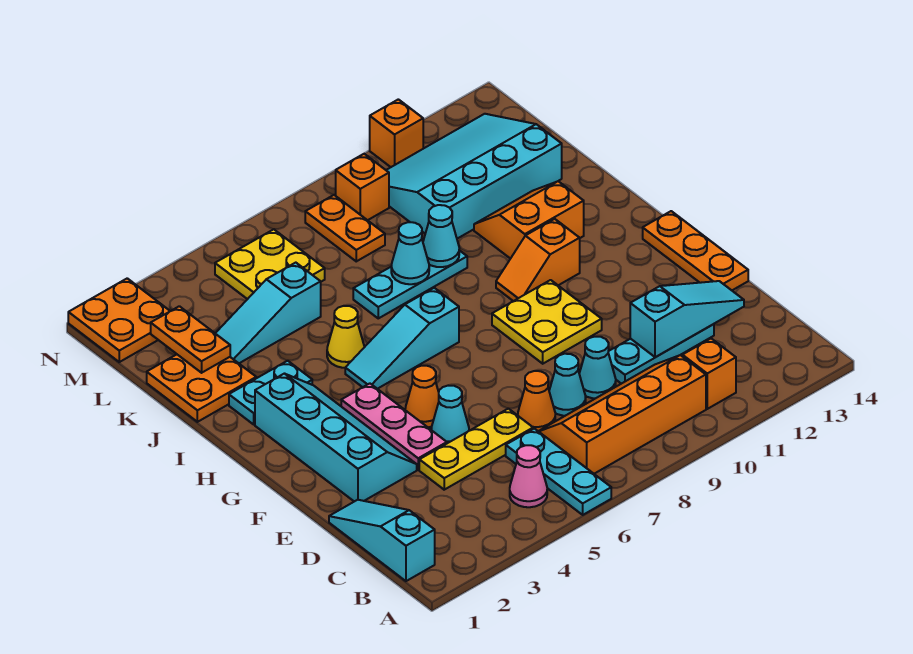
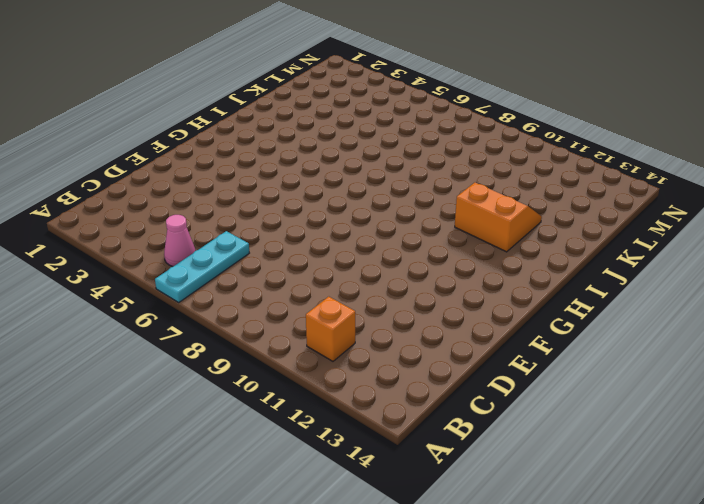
none -> cyan slope B1:D1 level 1 top B
none -> orange slope B7:C10 level 1 top B
none -> yellow plate D4:D6 level 1
none -> orange cone D7 level 1

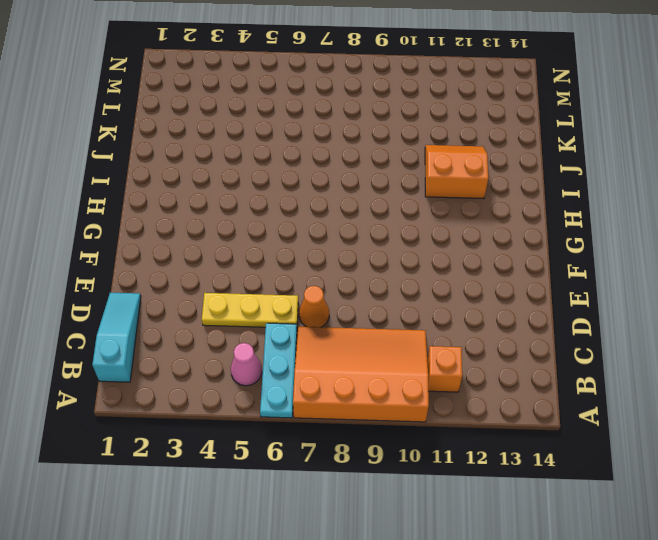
orange slope A7:C10 level 1 top A -> orange slope B7:C10 level 1 top B
none -> cyan cone D8 level 1
none -> cyan cone D9 level 1
none -> cyan plate D10:D12 level 1
none -> cyan slope E2:H3 level 1 top 2

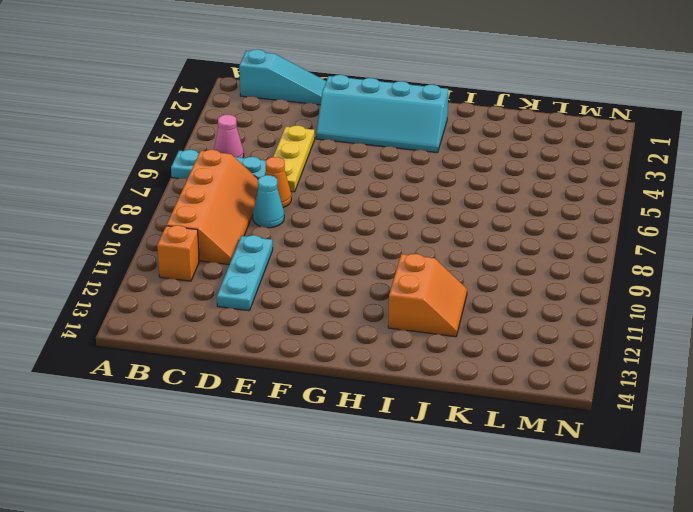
none -> cyan cone D9 level 1
none -> pink plate E4:G4 level 1
none -> cyan cone E5 level 1
none -> orange plate E14:G14 level 1

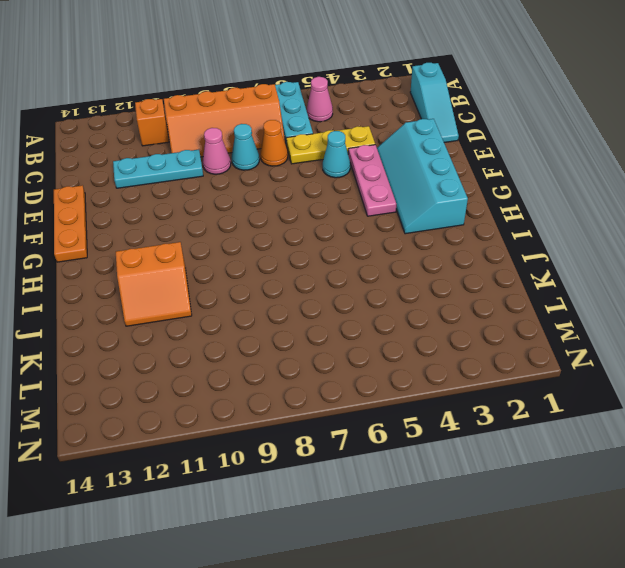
pink cone D9 level 1 -> cyan cone D9 level 1
none -> orange cone F5 level 1
none -> yellow plate F9:G10 level 1
none -> cyan slope H5:H7 level 1 top 7
none -> orange slope H10:H11 level 1 top 11

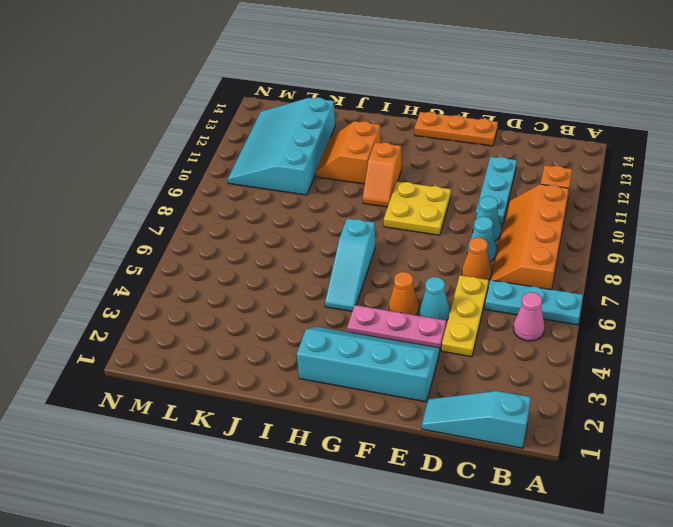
none -> cyan plate I2:I3 level 1
none -> yellow cone I5 level 1
none -> orange plate J1:K2 level 1
none -> cyan plate J7:J9 level 1

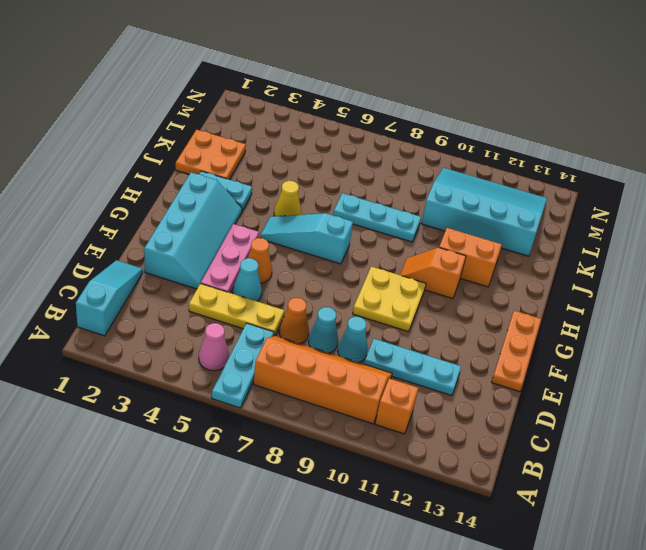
none -> cyan slope K3:K5 level 1 top 5
none -> yellow plate L5:M6 level 1
none -> orange plate L8:M8 level 1
none -> orange plate M1:N2 level 1

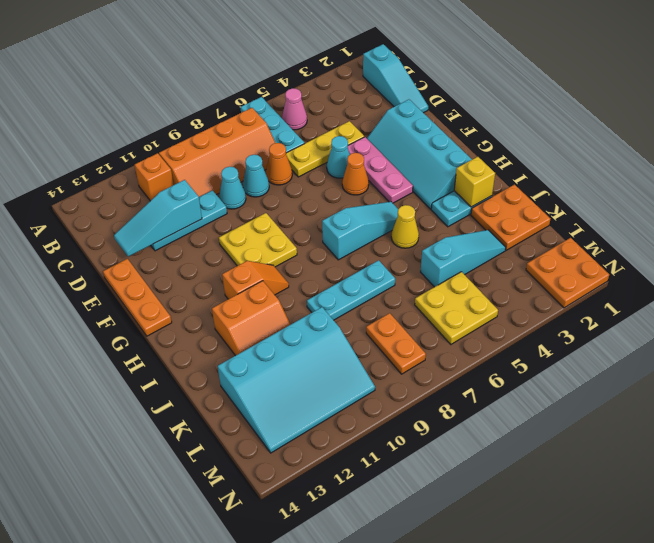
yellow brick I2 level 2 -> none
none -> orange brick M9 level 1
none -> orange brick N11 level 1
none -> cyan cone J8 level 2
none -> cyan cone J9 level 2

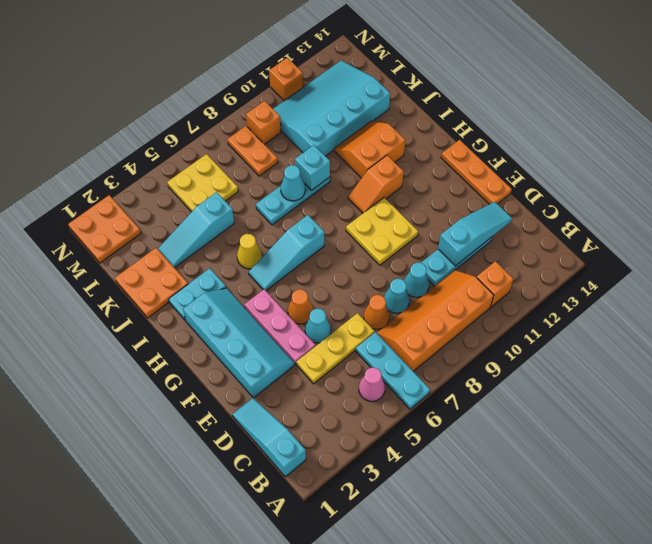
cyan brick J9 level 2 -> cyan cone J9 level 2
none -> orange plate K2:L2 level 2

